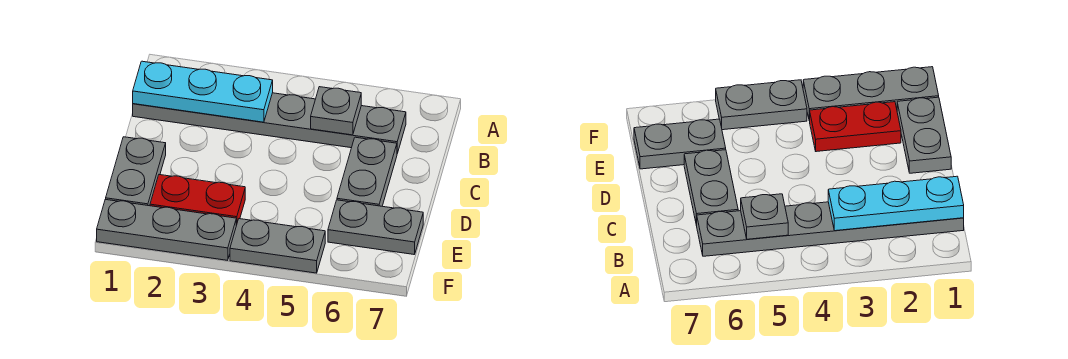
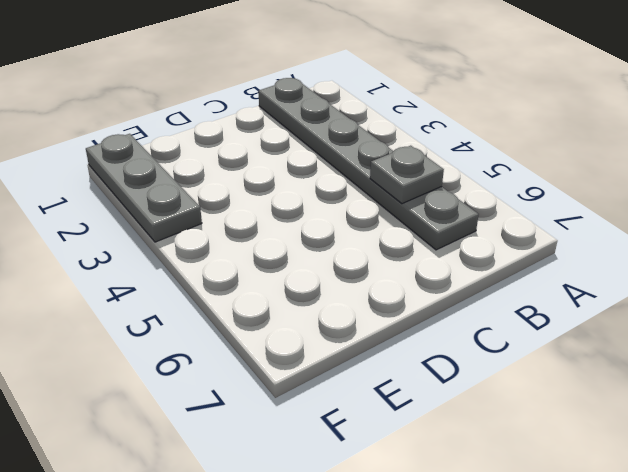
none -> grey plate C6:D6 level 1
none -> grey plate D1:E1 level 1

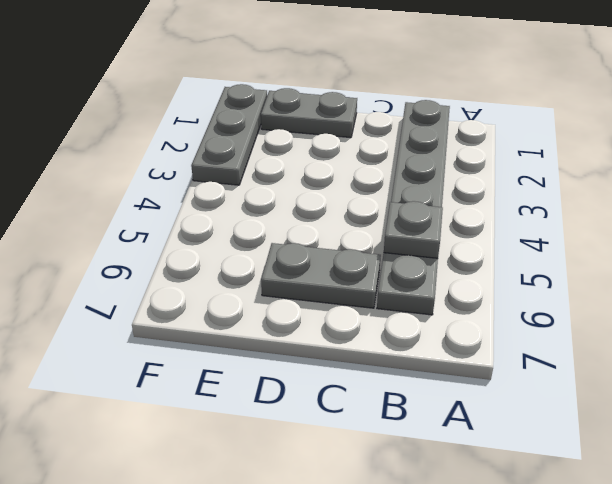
none -> red plate E2:E3 level 1
none -> grey plate E6:E7 level 1

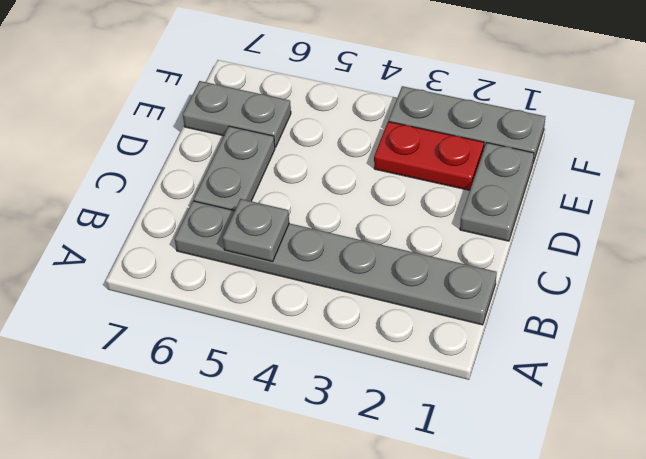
none -> grey plate F4:F5 level 1
none -> cyan plate B1:B3 level 2

